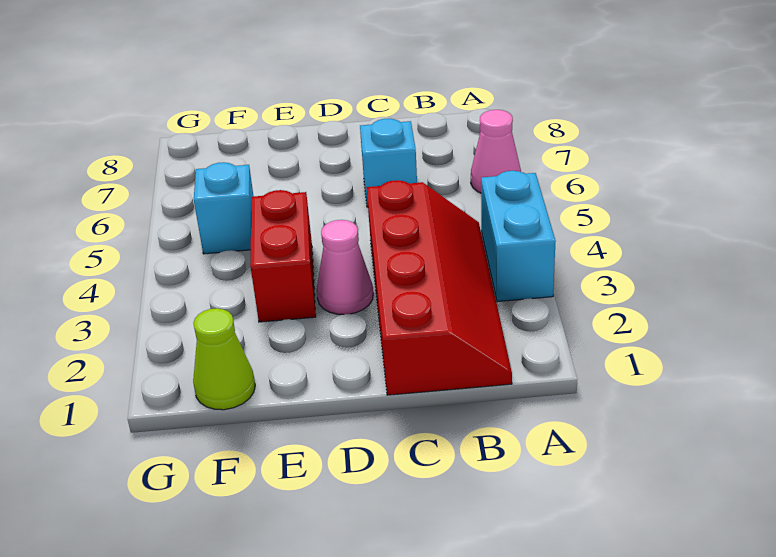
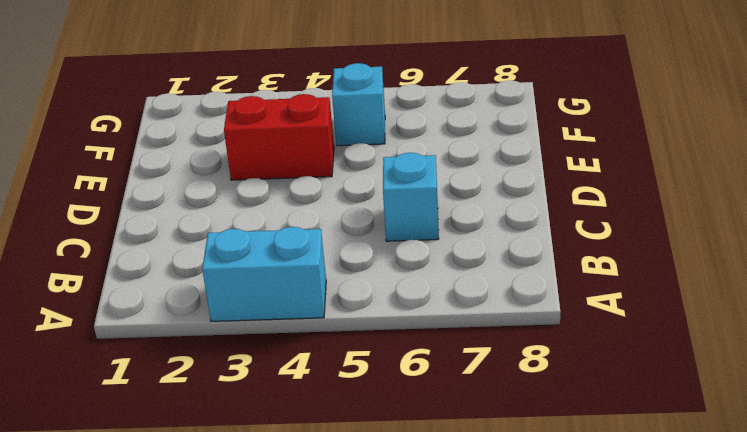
none -> pink cone A6 level 1
none -> red slope B1:C4 level 1 top C

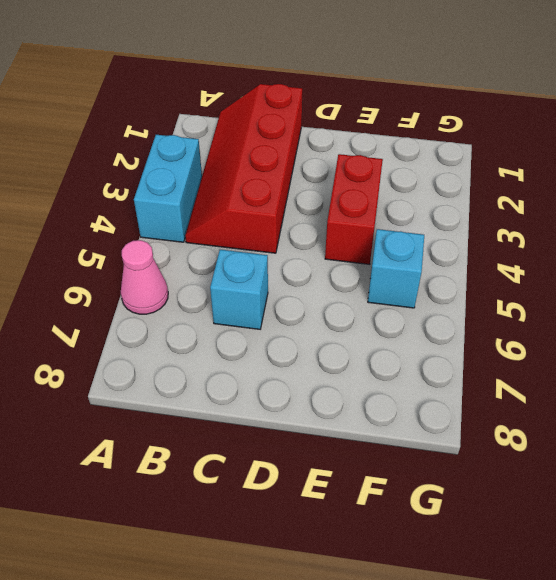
none -> pink cone D3 level 1
none -> lime cone F1 level 1

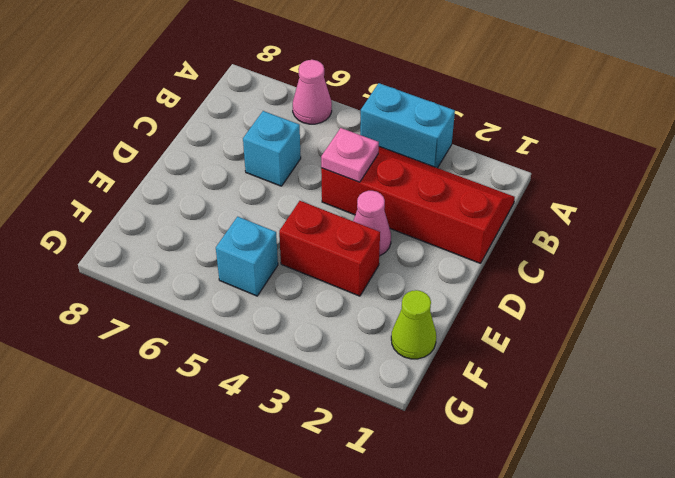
pink plate C4 level 2 -> none

